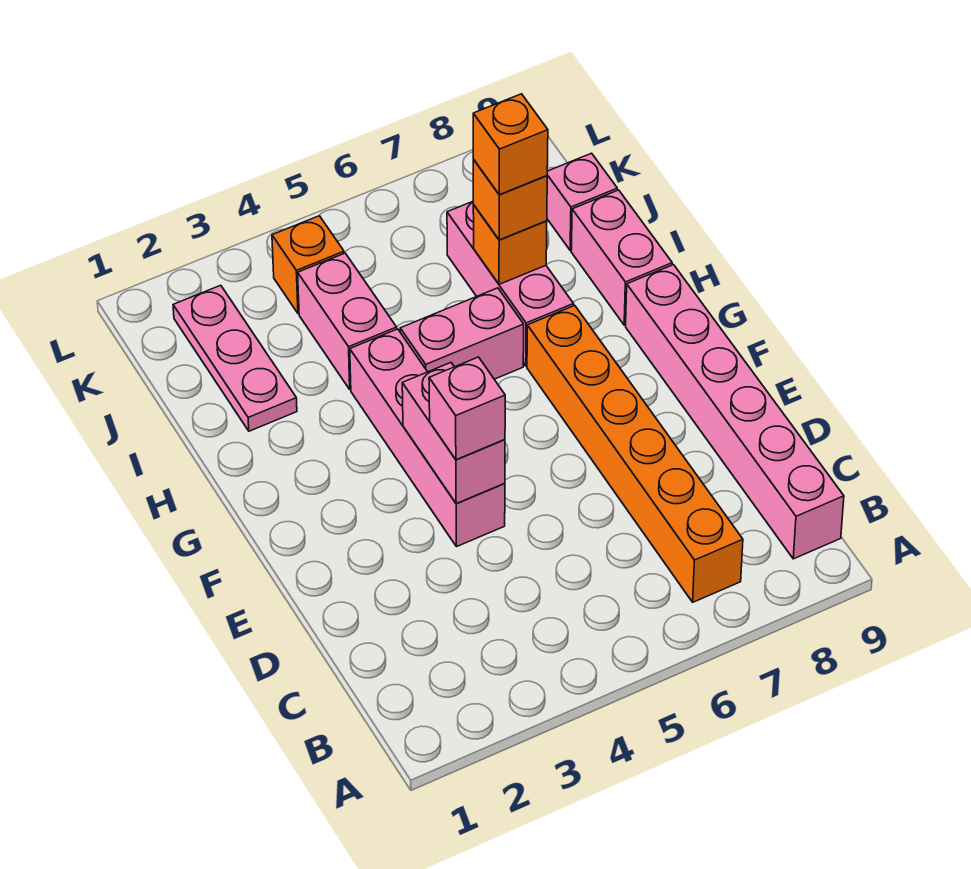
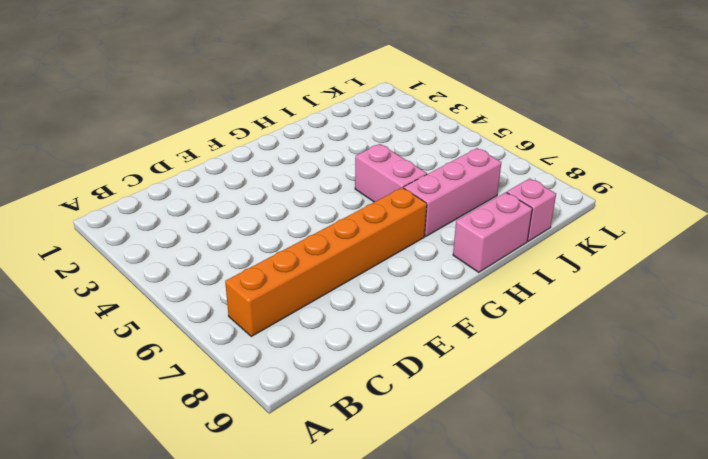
none -> pink brick B9:G9 level 1
none -> pink brick E4:H4 level 1
none -> pink plate I2:K2 level 1

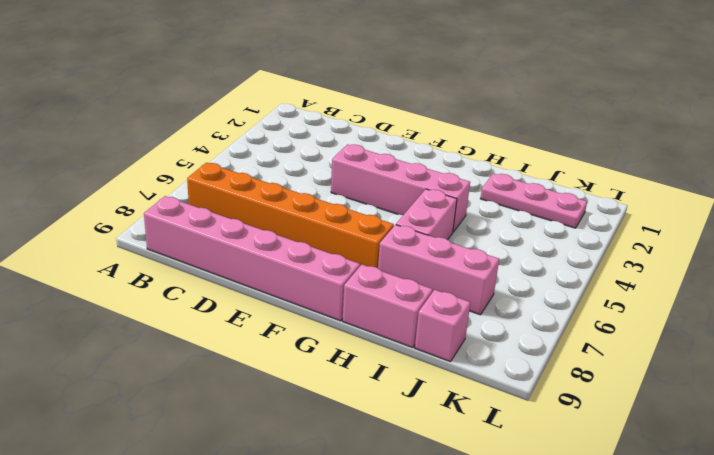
none -> pink brick I4:J4 level 1
none -> orange brick K4 level 1
none -> pink brick E4:F4 level 2

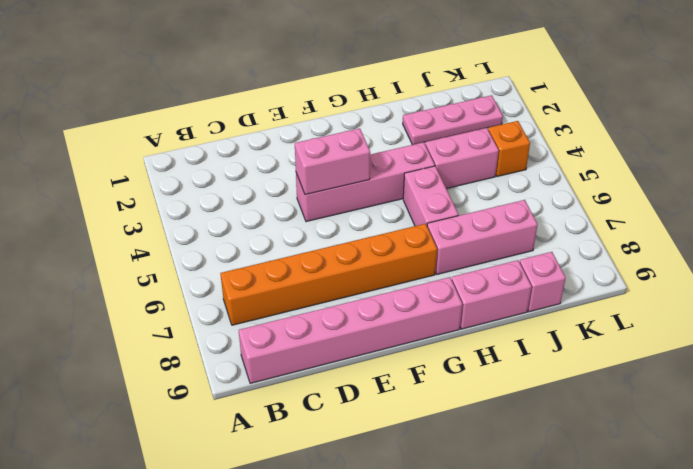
none -> orange brick I7 level 2
none -> pink brick E4 level 3
none -> orange brick I7 level 3

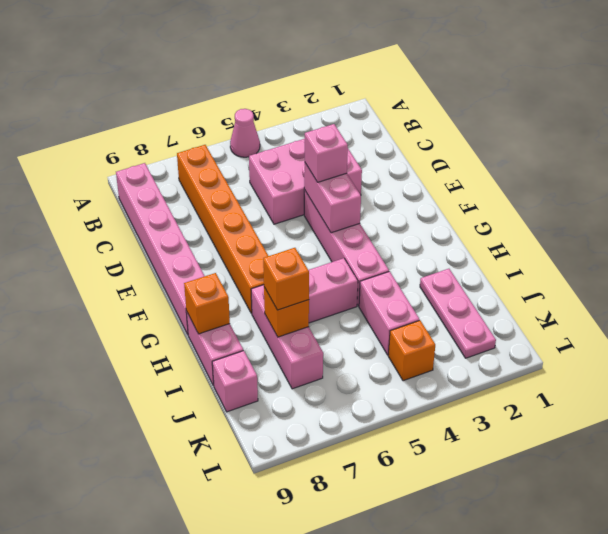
pink cone A5 level 1 -> none
pink brick C3:D5 level 1 -> none
orange brick H9 level 2 -> orange brick I7 level 4

